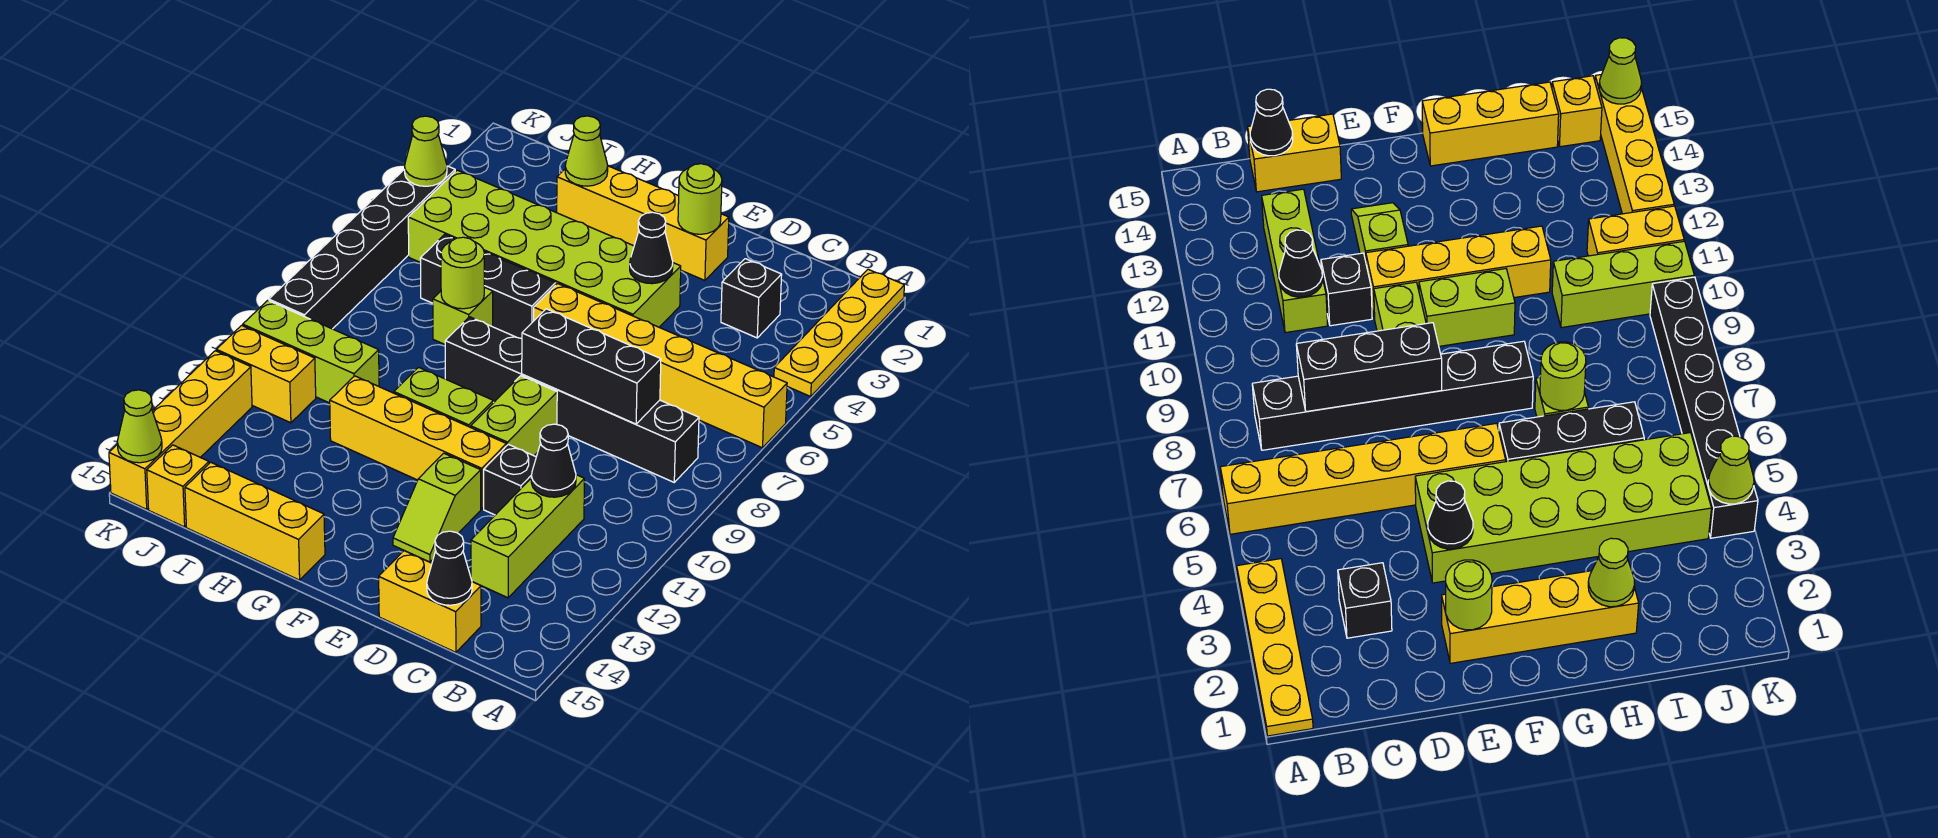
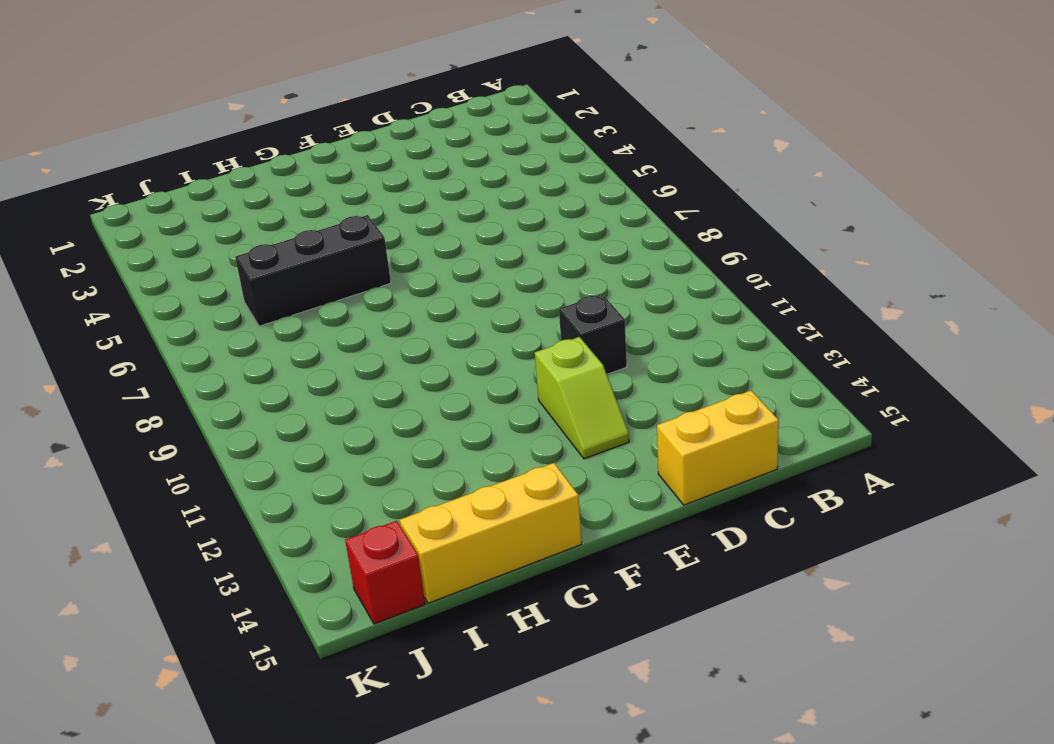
red brick J15 level 1 -> yellow brick J15 level 1
none -> yellow plate A1:A4 level 1
none -> yellow brick A6:F6 level 1
none -> black brick B8:G8 level 1
none -> black brick C3 level 1

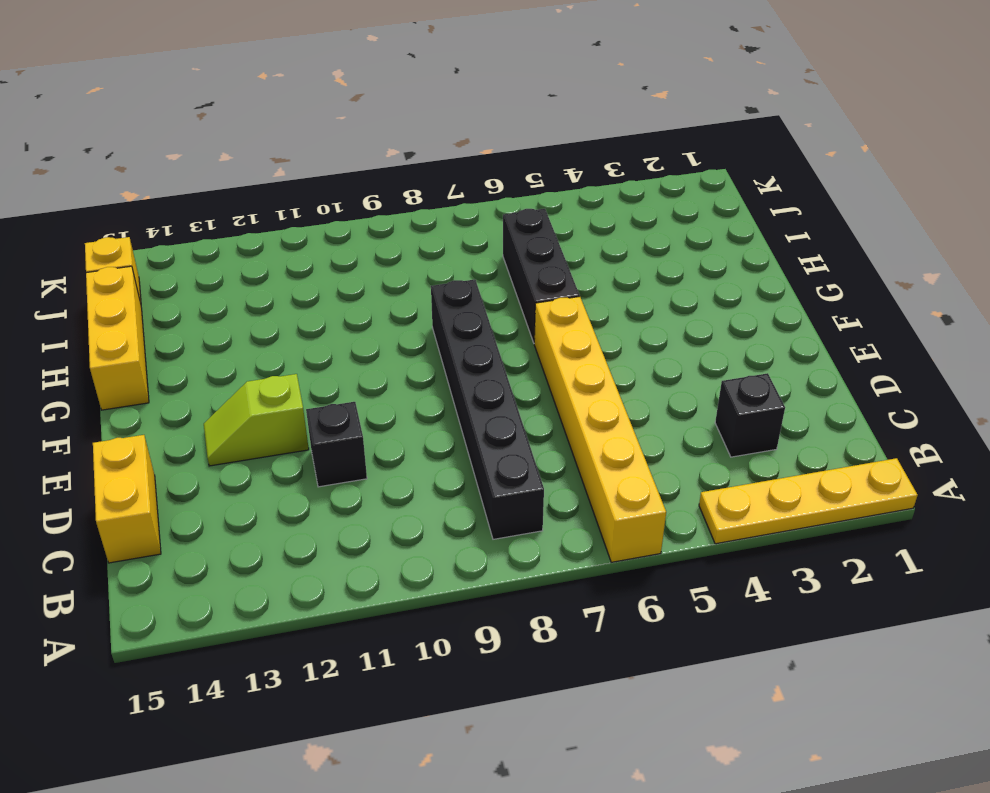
none -> lime brick C11:C13 level 1
none -> yellow brick E2:H2 level 1
none -> lime brick E4:J5 level 1
none -> lime brick E9:E10 level 1

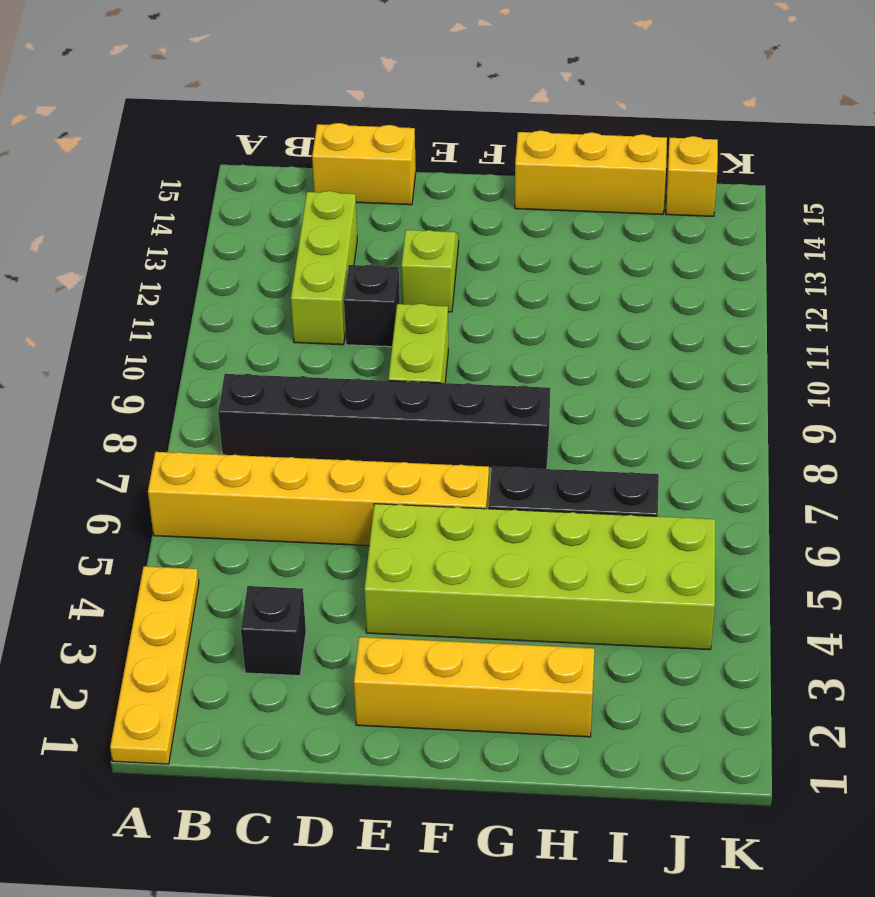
none -> yellow brick E11:H11 level 1
none -> lime brick F10:G10 level 1
none -> lime brick H7 level 1
none -> lime brick I10:K10 level 1

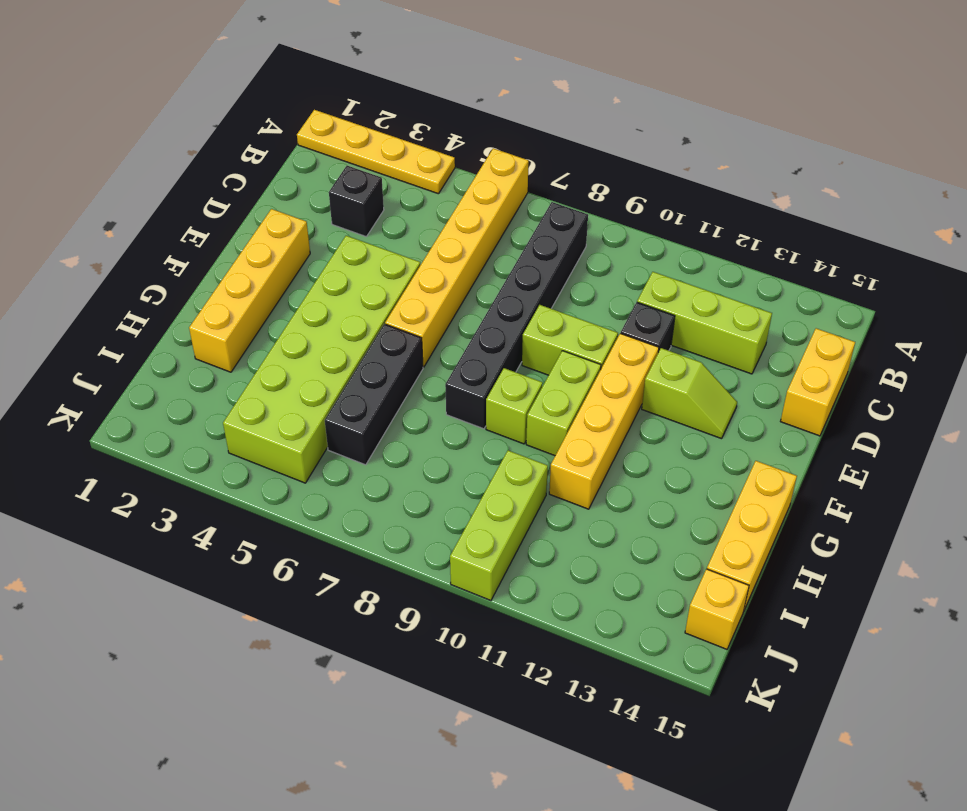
lime brick G9 level 1 -> lime brick H7 level 1
none -> yellow brick J11:K11 level 1
none -> black brick K4:K9 level 1
none -> yellow brick K12:K15 level 1
none -> black brick C8:E8 level 2

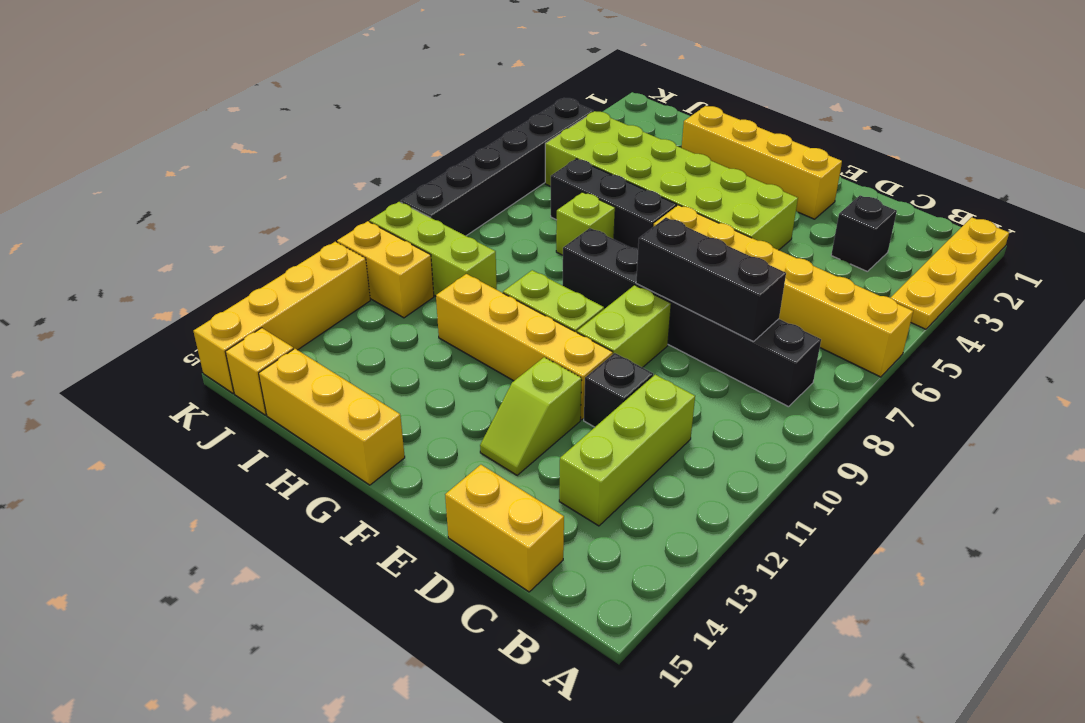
none -> black cone C11 level 2
none -> black cone C15 level 2
none -> lime round brick E2 level 2
none -> black cone E4 level 2

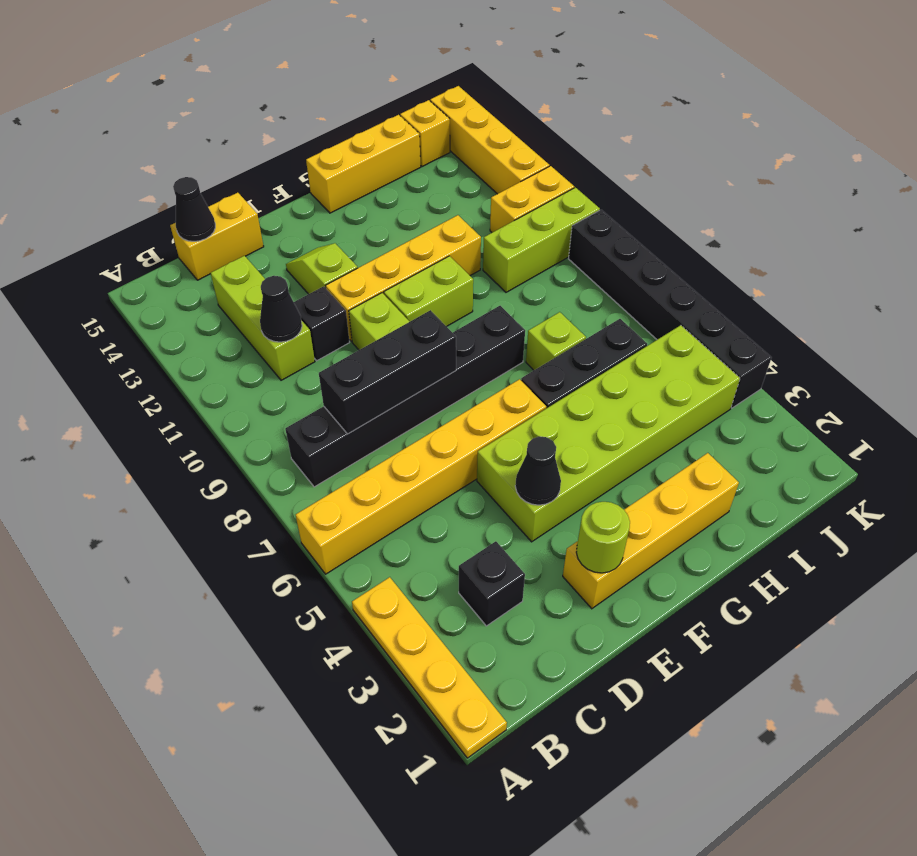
none -> lime cone H2 level 2
none -> lime round brick H7 level 2
none -> lime cone K4 level 2
none -> lime cone K15 level 2

